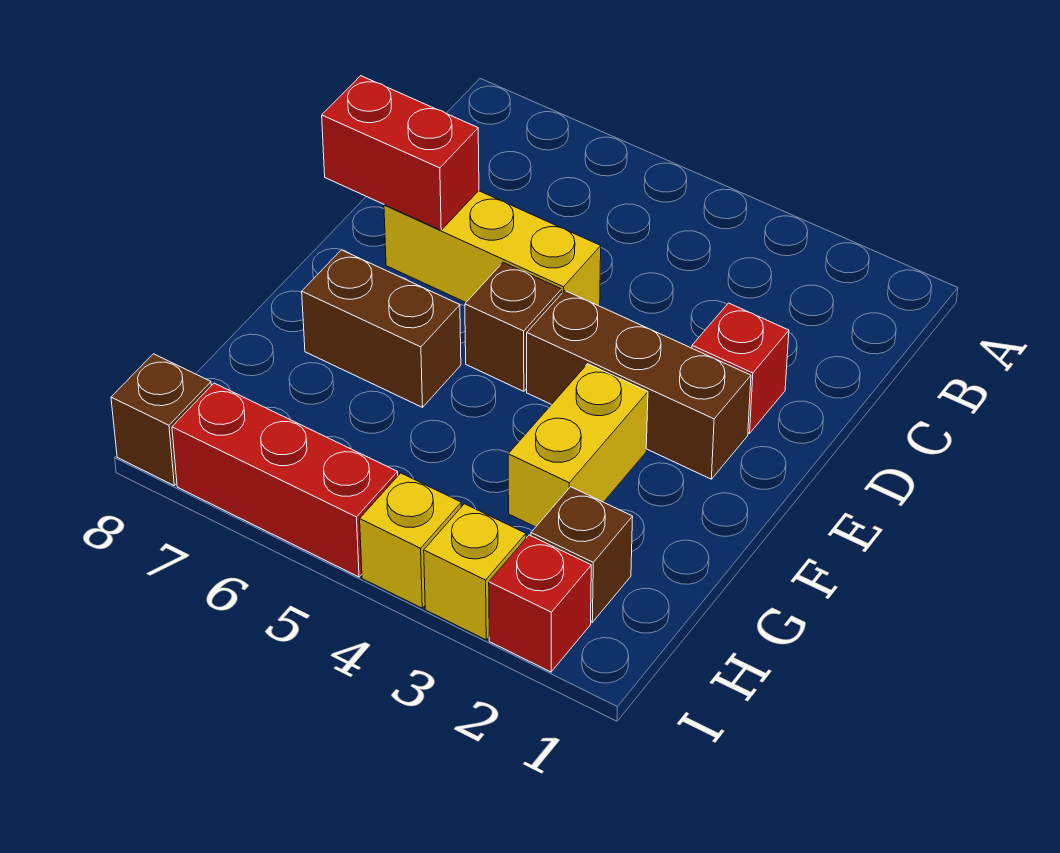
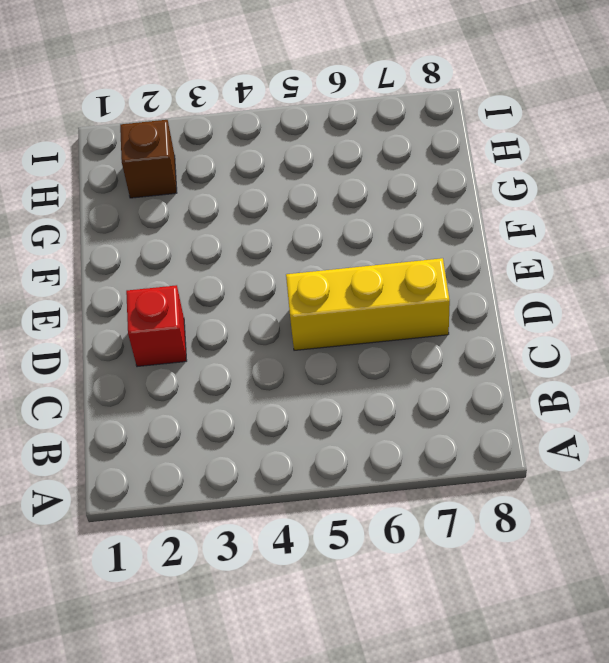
none -> brown brick E2:E4 level 1
none -> brown brick E5 level 1
none -> yellow brick F3:G3 level 1

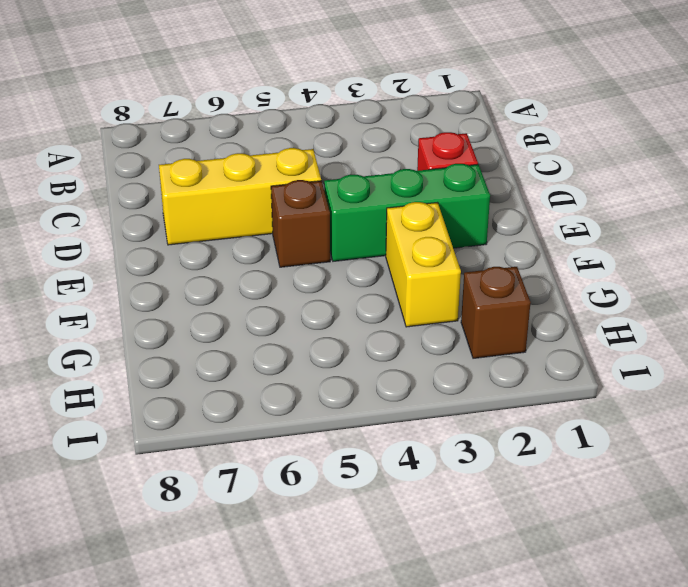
green brick E2:E4 level 1 -> brown brick E2:E4 level 1
none -> brown brick F6:F7 level 1
none -> red brick I2 level 1
none -> yellow brick I3 level 1

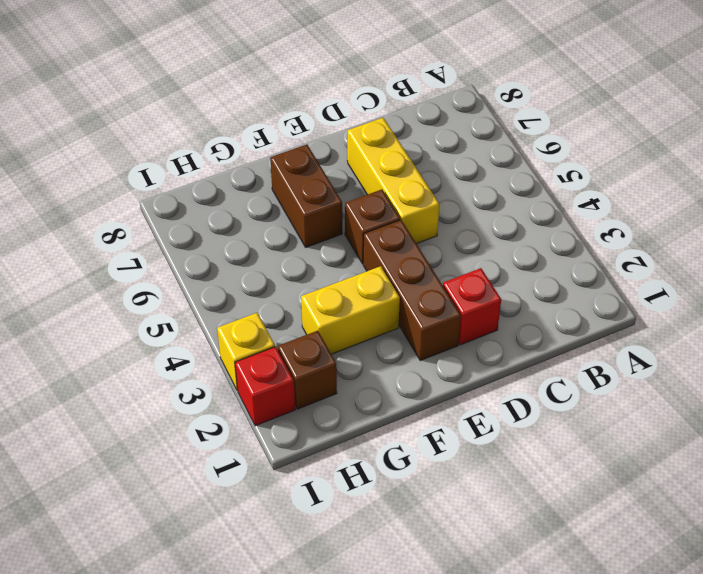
none -> yellow brick I4 level 1
none -> red brick I5:I7 level 1
none -> brown brick I8 level 1

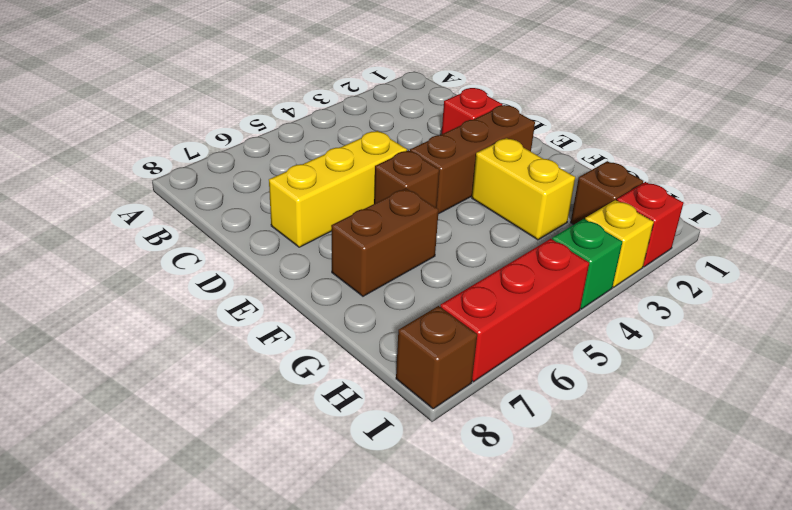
green brick I4 level 1 -> yellow brick I4 level 1
none -> red brick D7:D8 level 2

